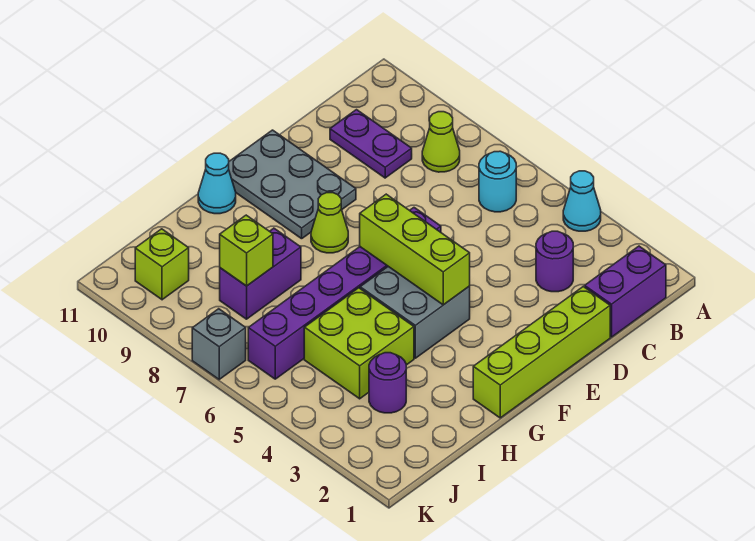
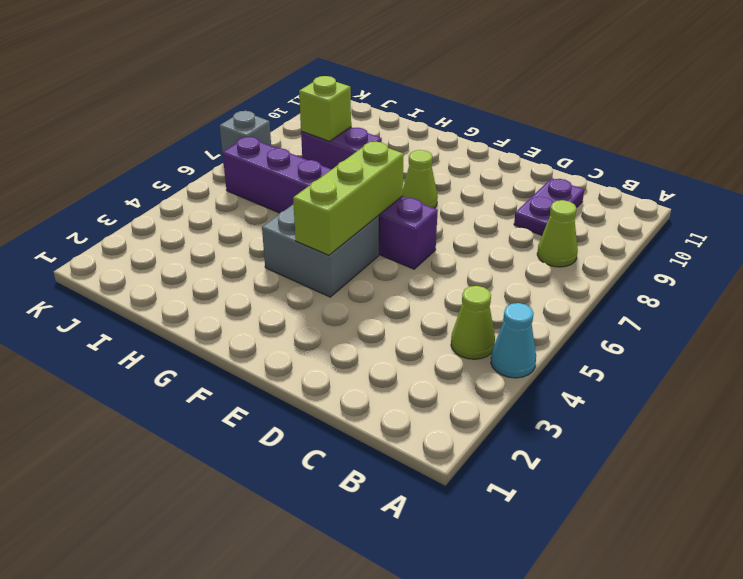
lime cone B4 level 1 -> none
none -> purple brick B1:C1 level 1
none -> cyan round brick B6 level 1
none -> purple round brick C3 level 1

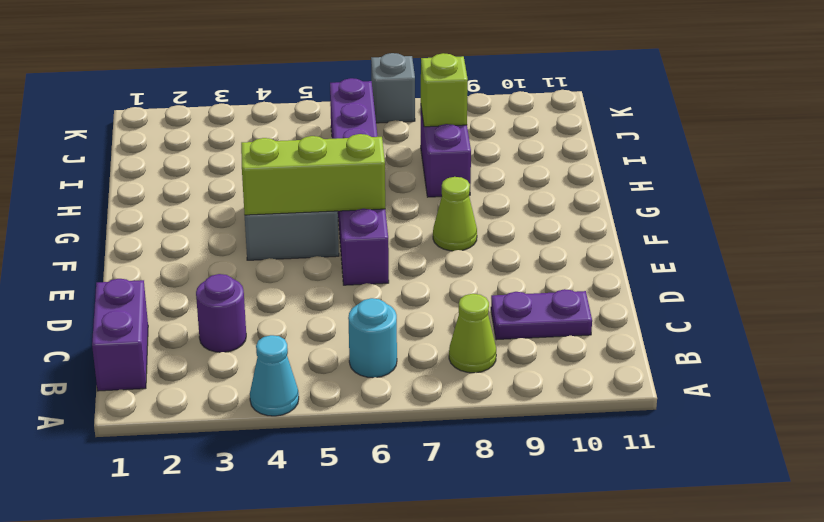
none -> lime brick D1:G1 level 1
none -> grey plate E9:F11 level 1
none -> cyan cone G11 level 1

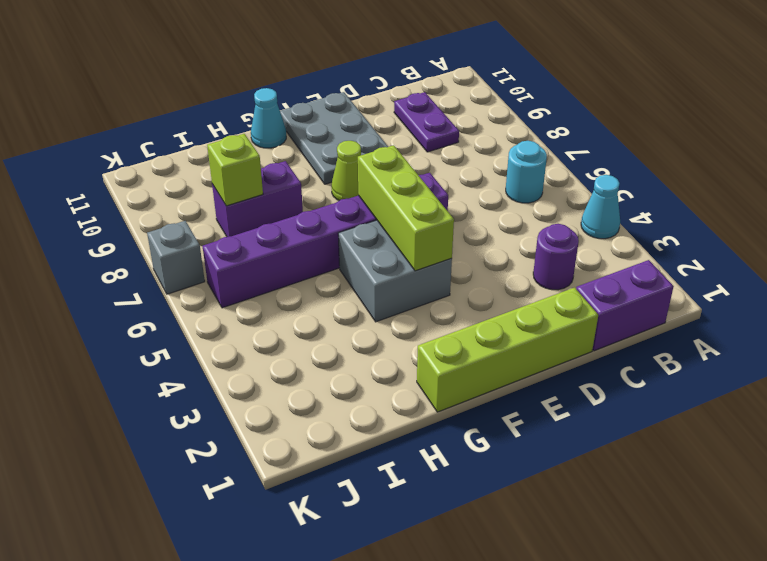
none -> lime cone B8 level 1
none -> lime brick H4:I5 level 1
none -> purple round brick I3 level 1

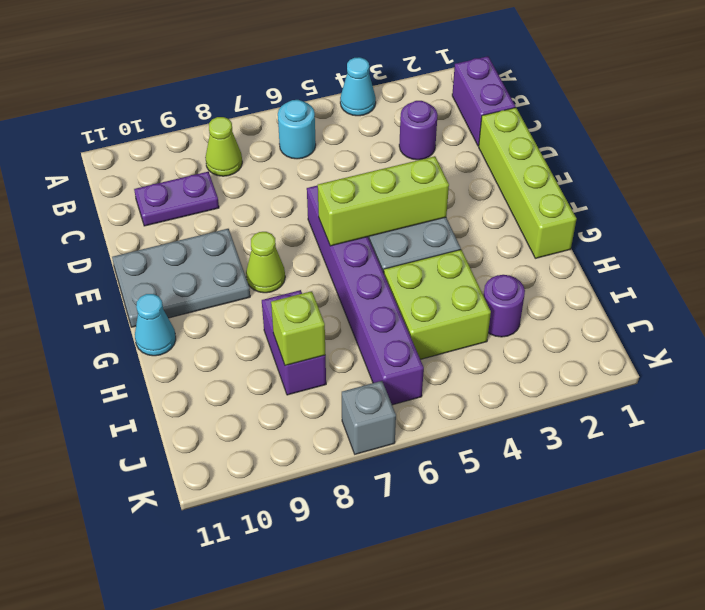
none -> lime brick J10 level 1

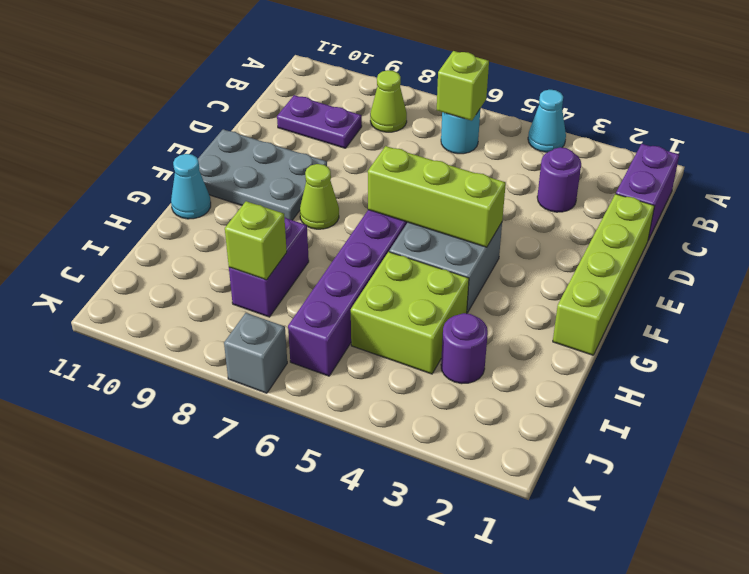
lime brick B6 level 2 -> lime brick J10 level 1

